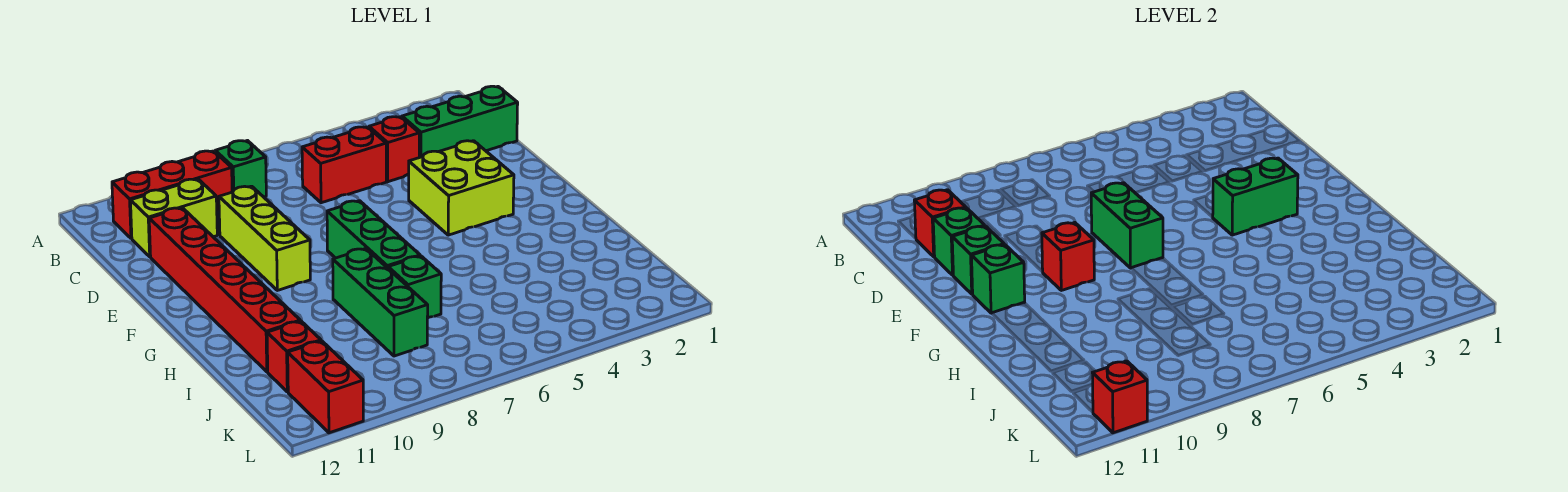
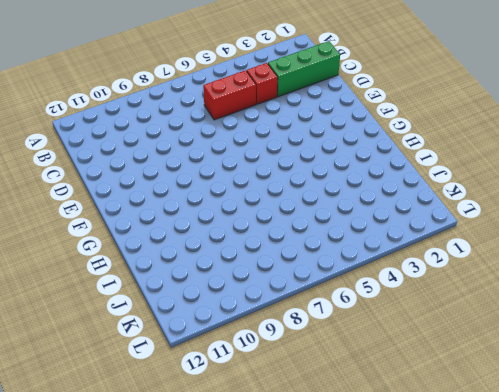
none -> green brick B8 level 1
none -> red brick B9:B11 level 1
none -> lime brick C10:C11 level 1

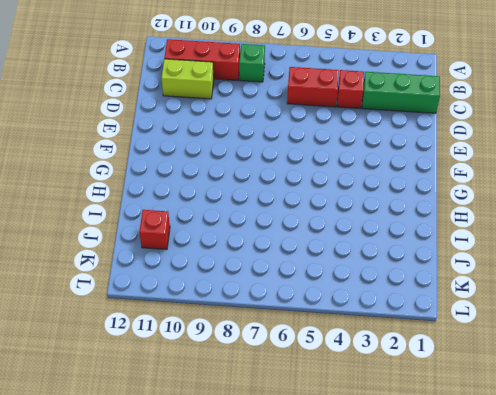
none -> lime brick D9:F9 level 1
none -> red brick D11:I11 level 1
none -> lime brick E3:F4 level 1

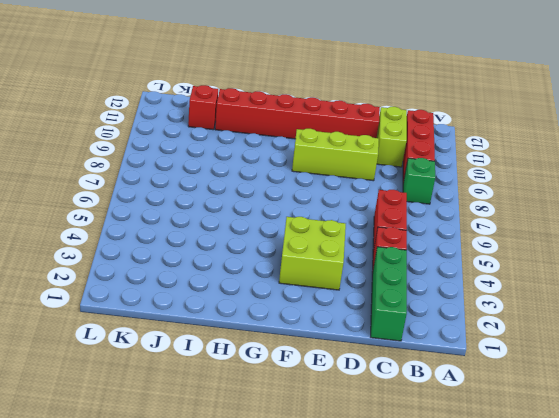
none -> green brick F7:H7 level 1
none -> green brick H8:J8 level 1
none -> green brick I7 level 1

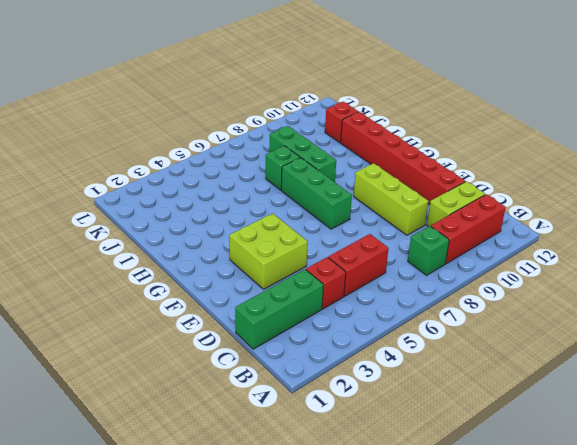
none -> red brick K11:L11 level 1
none -> red brick C11 level 2
none -> green brick D11 level 2

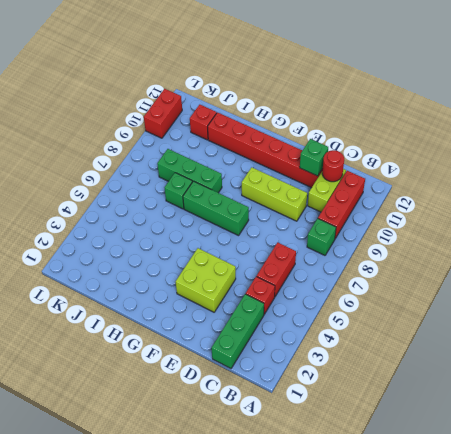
red round brick C11 level 2 -> red brick C11 level 2
red brick L10:L11 level 1 -> red brick K11:L11 level 1
none -> green brick E7:F7 level 2
none -> green brick E11 level 2
none -> green brick F3:F4 level 2

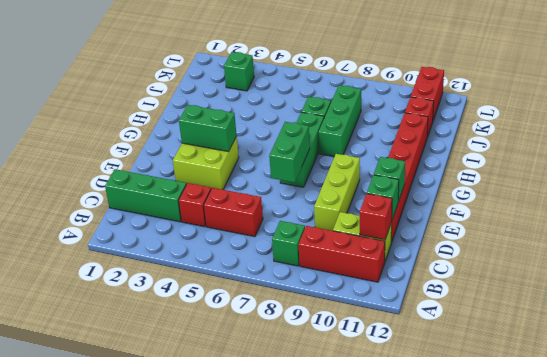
green brick K3 level 1 -> green brick F11 level 2
none -> red brick F9 level 2
none -> red brick L11 level 2

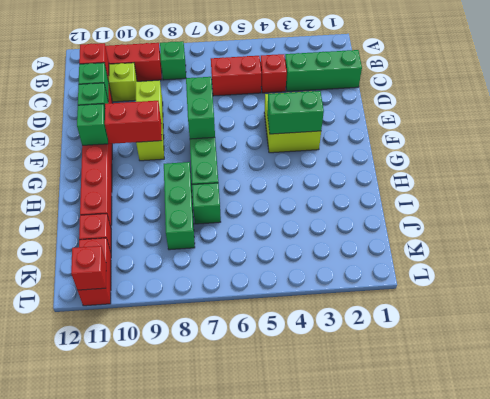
red brick F9:F10 level 2 -> red brick F9 level 2

